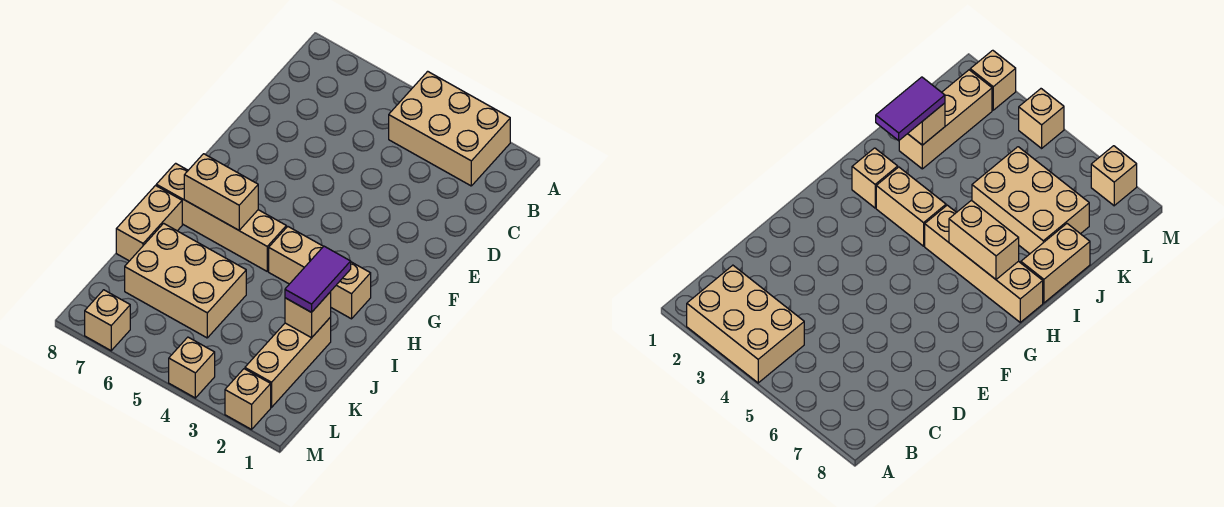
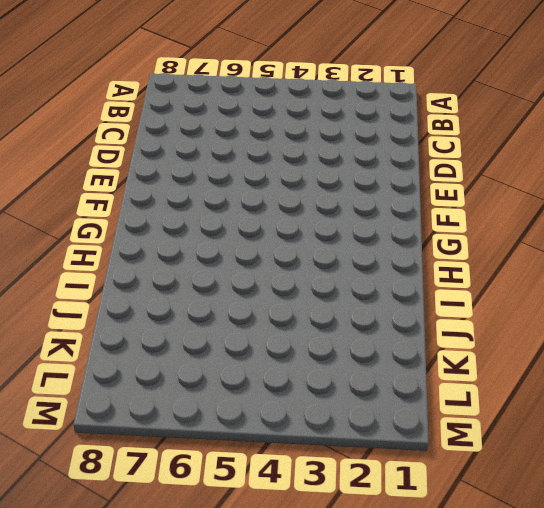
none -> tan brick A2:B4 level 1
none -> tan brick H2 level 1
none -> tan brick H3:H4 level 1

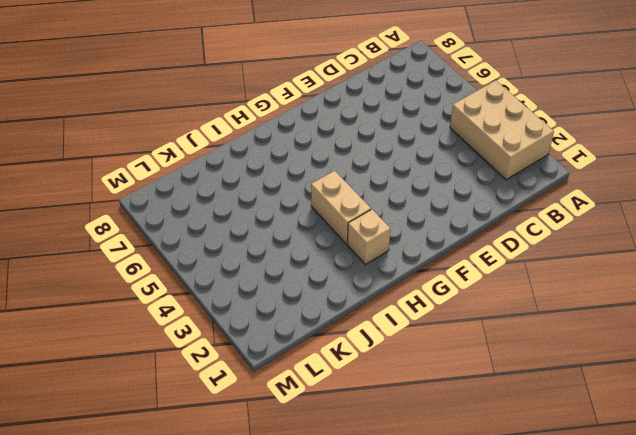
none -> tan brick H5:H8 level 1
none -> tan brick I8:J8 level 1
none -> tan brick J2:L2 level 1

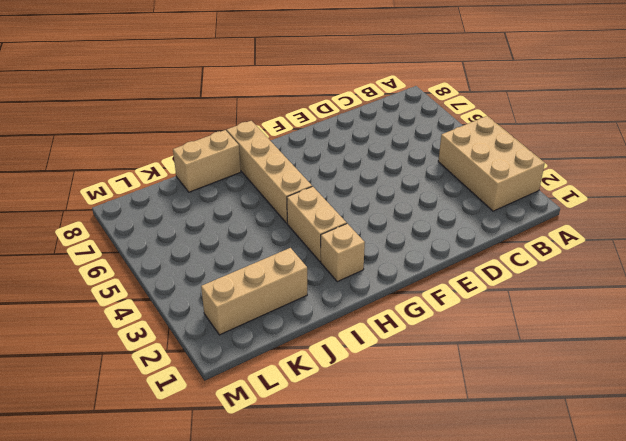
none -> tan brick J5:K7 level 1
none -> tan brick M2 level 1
none -> tan brick M4 level 1

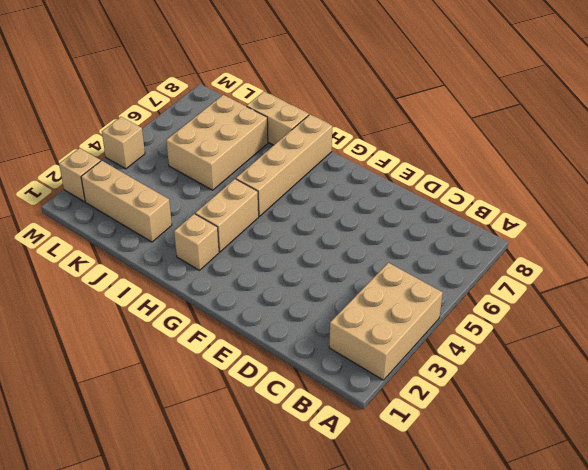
none -> tan brick M7 level 1
none -> tan brick H6:H7 level 2
none -> tan brick J2 level 2

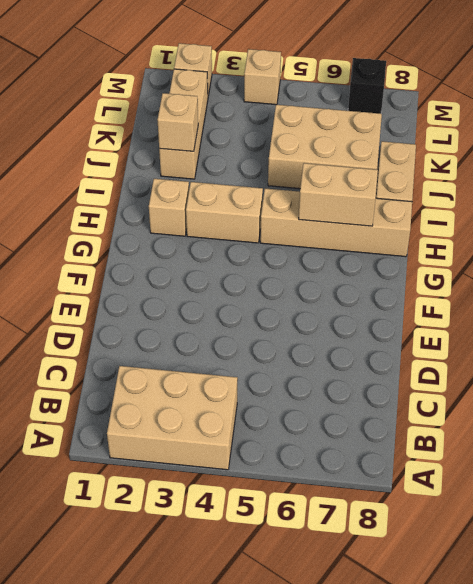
black brick M7 level 1 -> tan brick M7 level 1
none -> purple tile I2:J2 level 3

